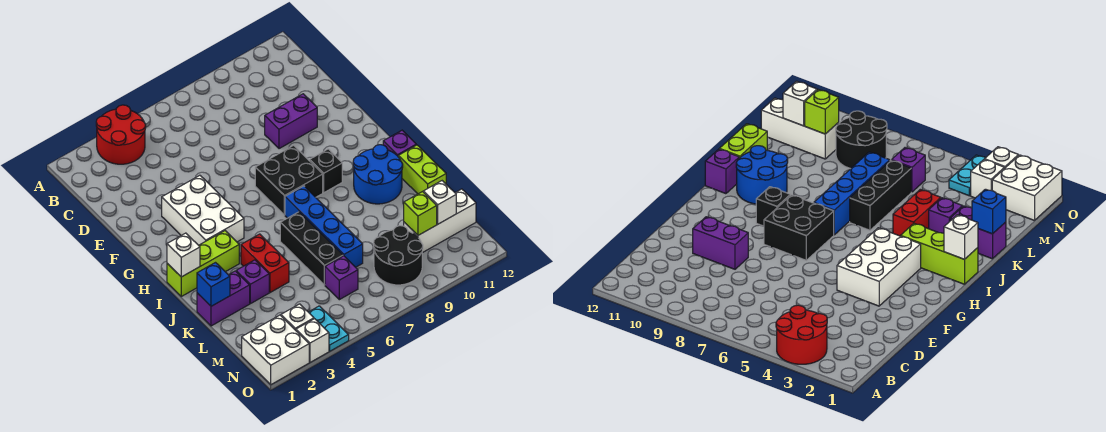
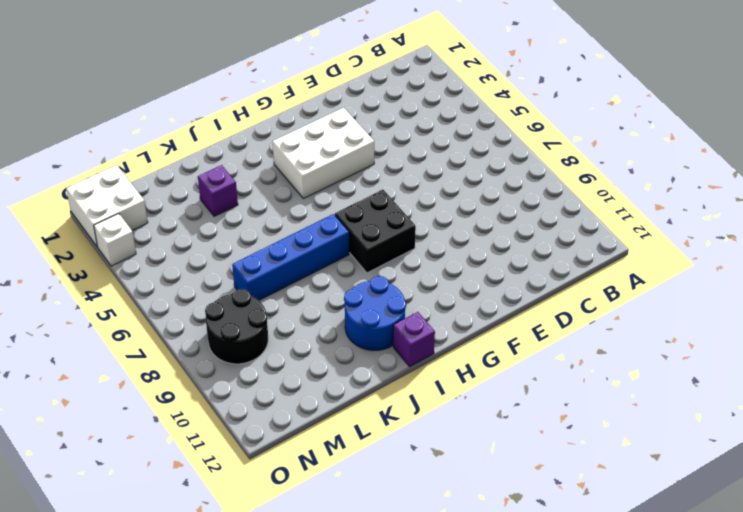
none -> red round brick A3:B4 level 1
none -> purple brick E9:E10 level 1
none -> black brick H9 level 1

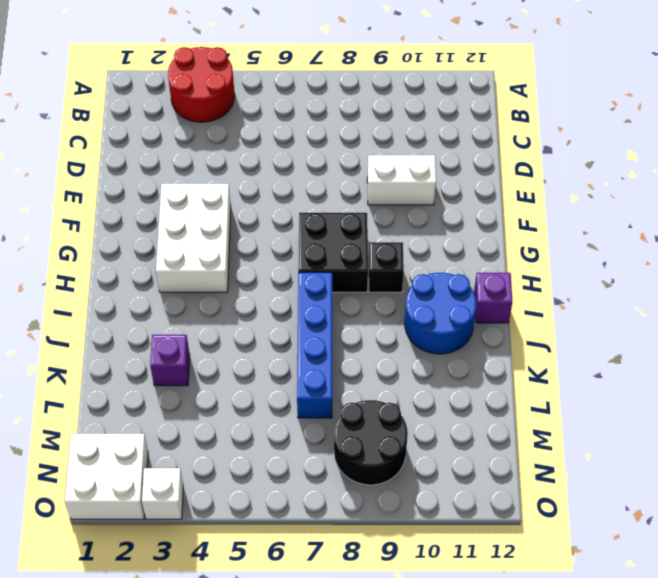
white brick E9:E10 level 1 -> purple brick E9:E10 level 1
none -> lime brick I1:I3 level 1
none -> red brick J4:K4 level 1
none -> black brick J6:L6 level 1

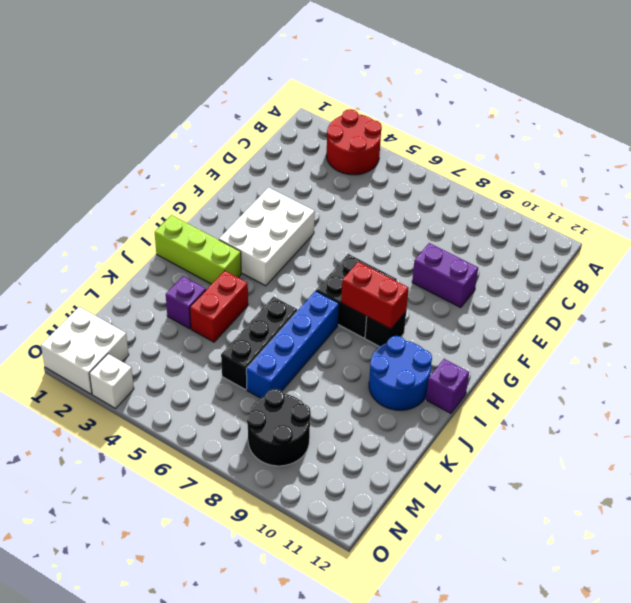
red brick H8:H9 level 2 -> none
none -> lime brick J12:K12 level 1
none -> purple brick K1:K2 level 1
none -> purple brick M6 level 1

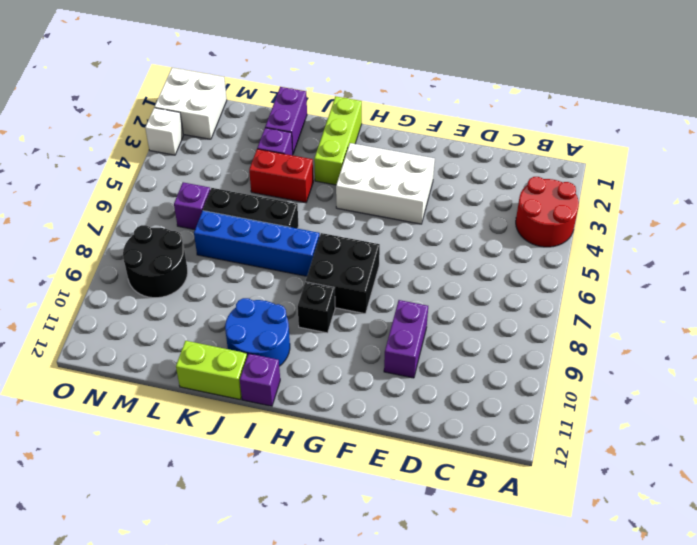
none -> white brick M10:M12 level 1
none -> white brick N3 level 1
none -> cyan plate N4:O4 level 1

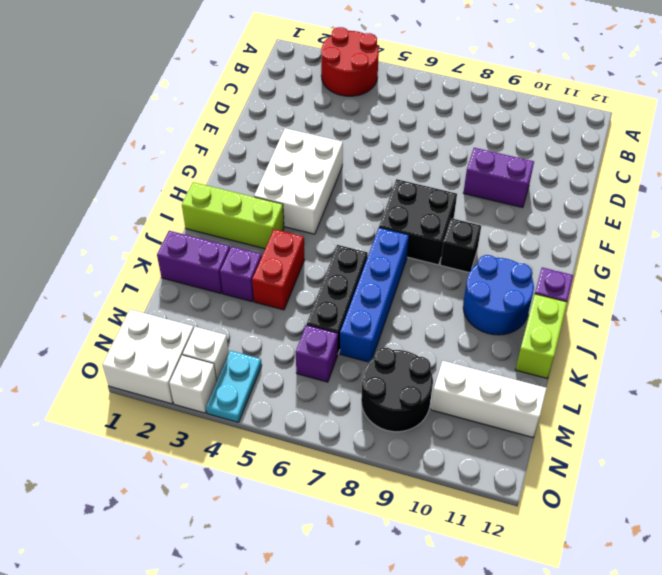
none -> white brick I1 level 2
none -> blue brick K1 level 2
none -> lime brick M10 level 2

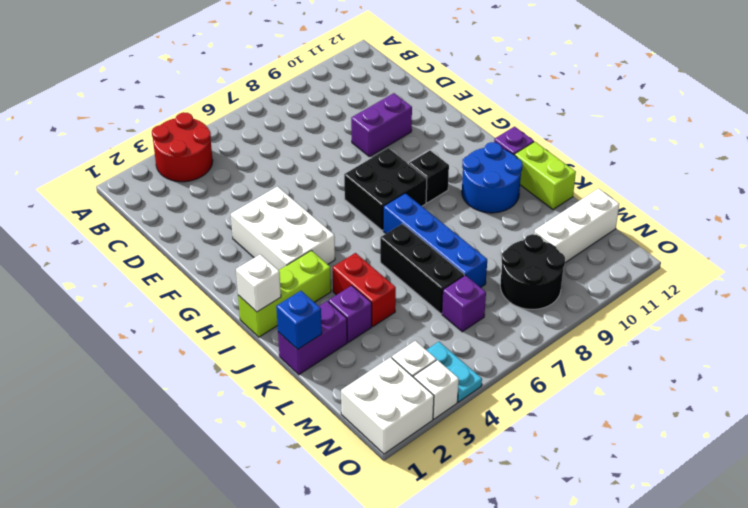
none -> lime brick M10 level 2
none -> white brick M11 level 2

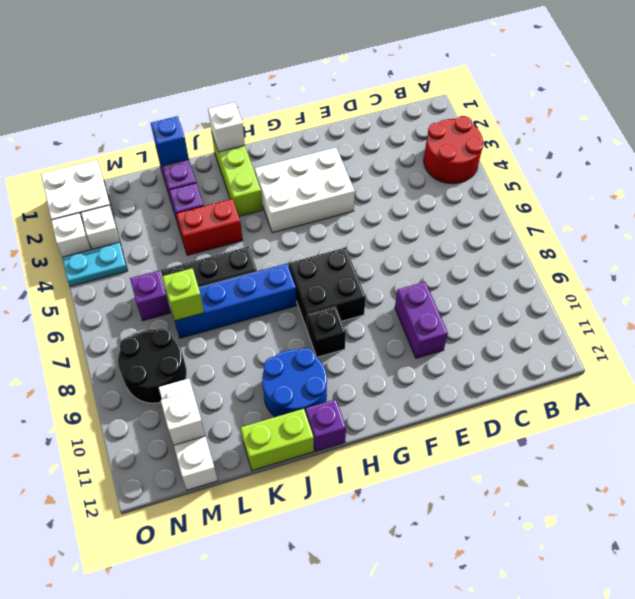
lime brick L7 level 2 -> lime brick M10 level 2

